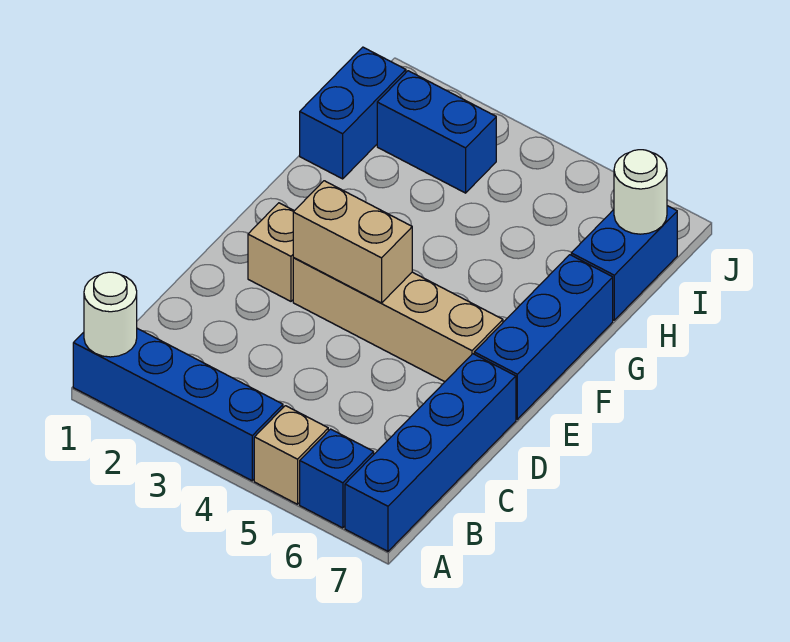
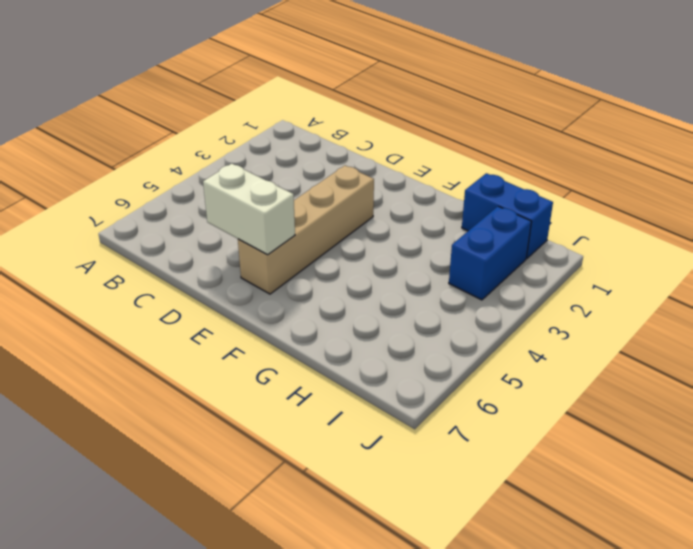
white brick D6:E6 level 2 -> none
none -> blue brick A1:A4 level 1
none -> tan brick A5 level 1
none -> blue brick A6 level 1

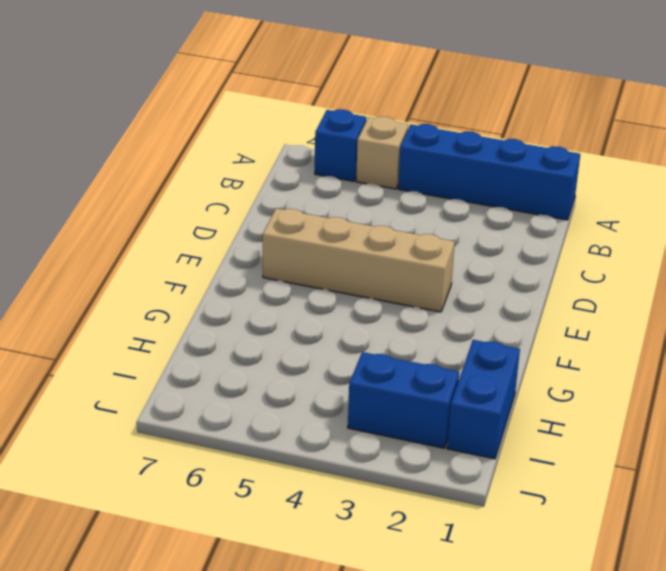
none -> blue brick A7:D7 level 1
none -> tan brick E2 level 1
none -> blue brick E7:G7 level 1

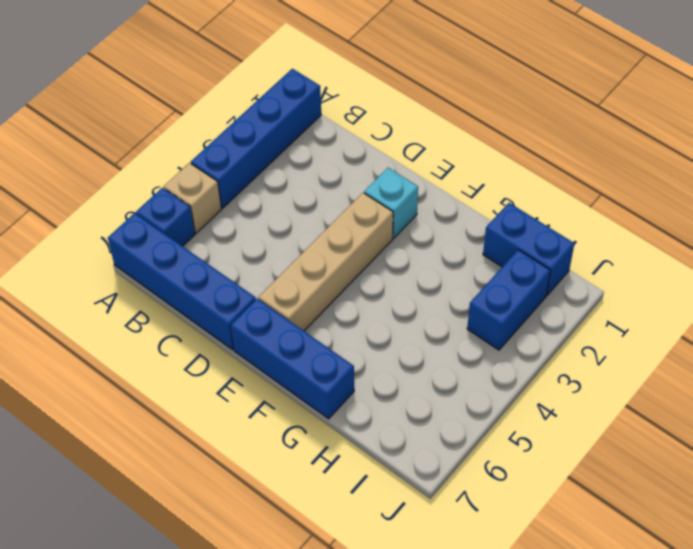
cyan brick E2 level 1 -> tan brick E2 level 1
none -> blue brick H7:I7 level 1
none -> white round brick A1 level 2
none -> tan brick E3:E4 level 2

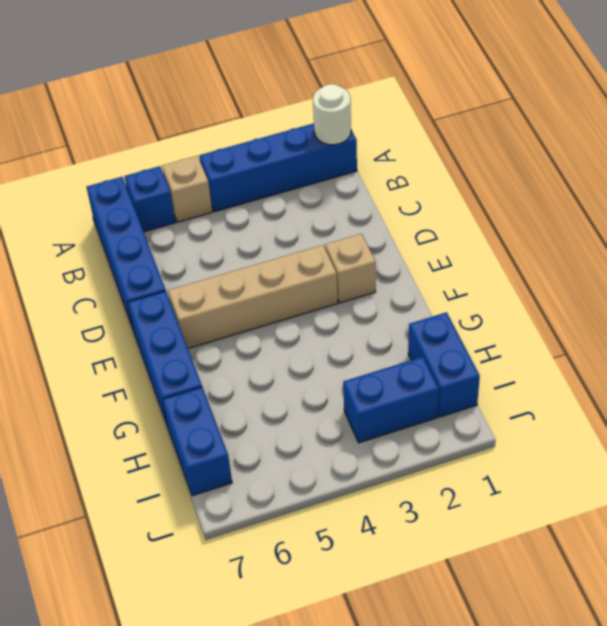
none -> tan brick E3:E4 level 2
none -> white round brick I7 level 2

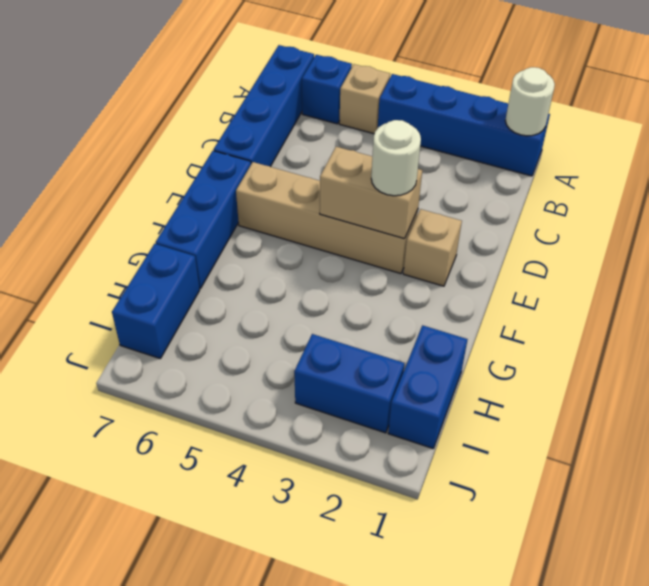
white round brick E3 level 3 -> white round brick I7 level 2

